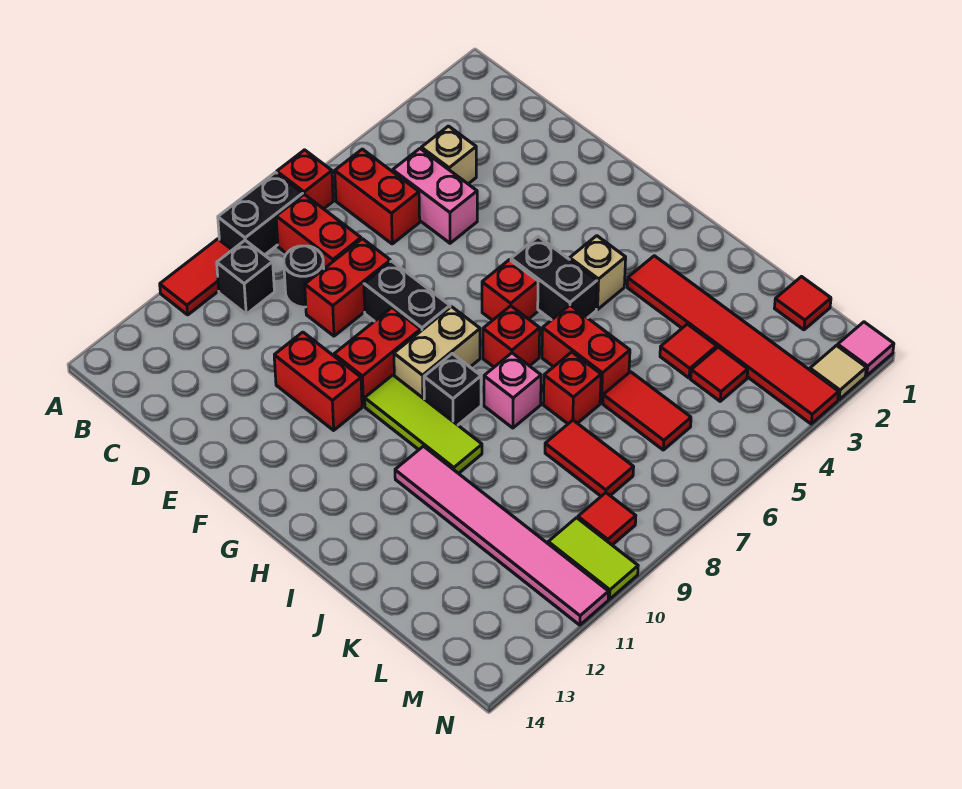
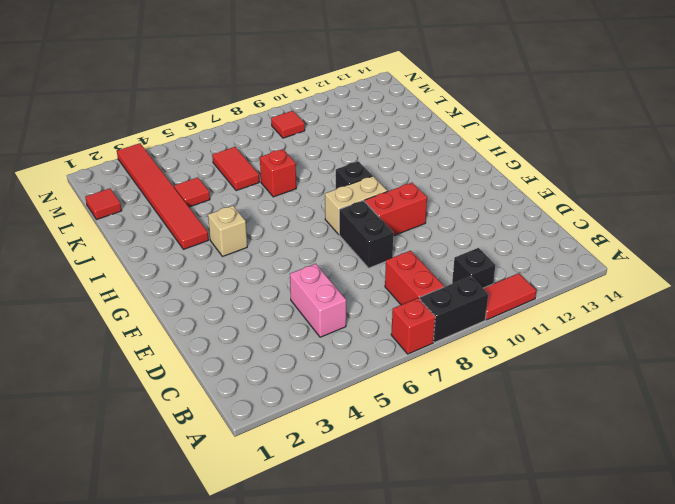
none -> red brick B6:C6 level 1
none -> tan brick C4 level 1
none -> black round brick C9 level 1
none -> red brick D8:D9 level 1

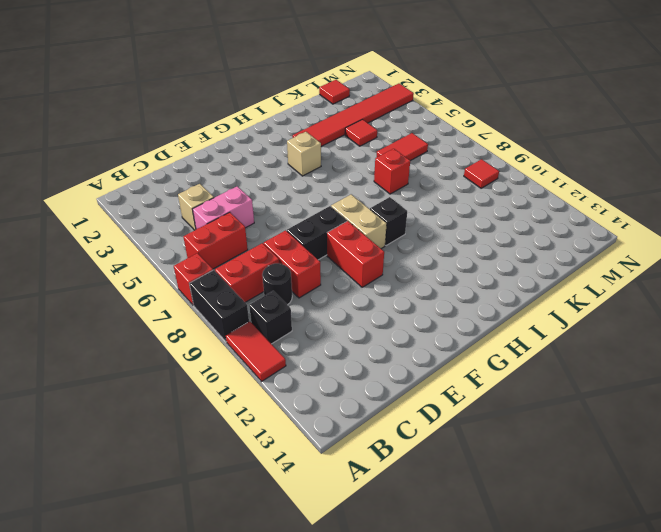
none -> red brick E11:F11 level 1
none -> black brick G5:H5 level 1
none -> red brick G6 level 1
none -> lime tile G10:I10 level 1

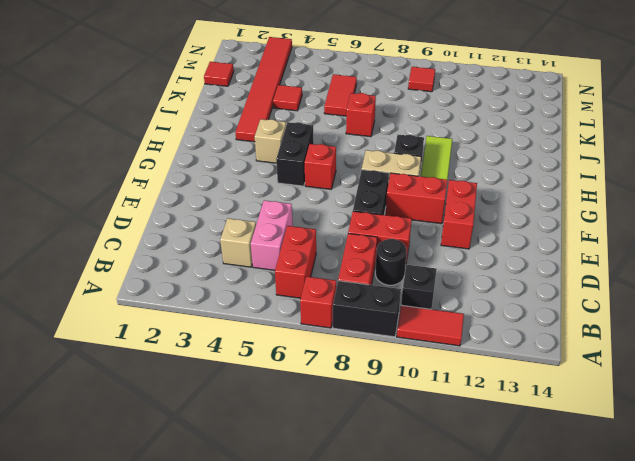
none -> red brick H7 level 1
none -> red brick I6:J6 level 1
none -> pink brick I8 level 1
none -> pink tile I11:N11 level 1

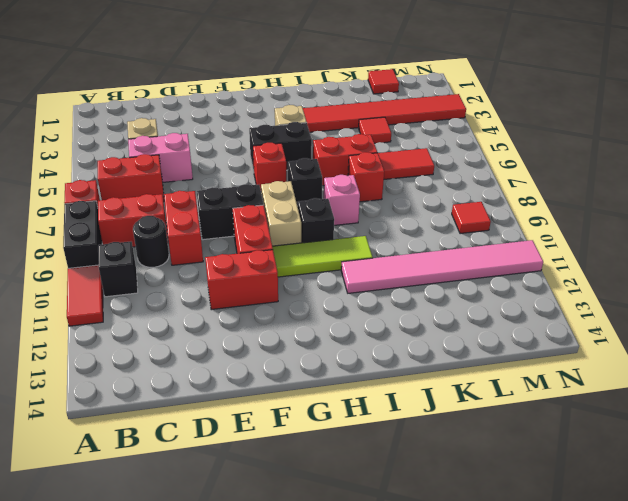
black brick H7 level 1 -> red brick H7 level 1
none -> red tile K8:L8 level 1
none -> red tile L4 level 1
none -> lime tile M10:N10 level 1
none -> pink tile N1 level 1

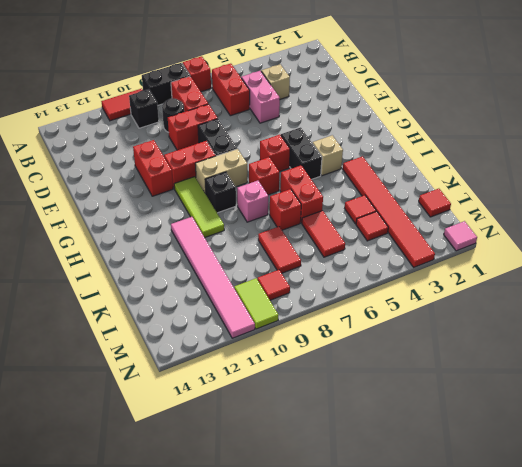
none -> tan tile N2 level 1

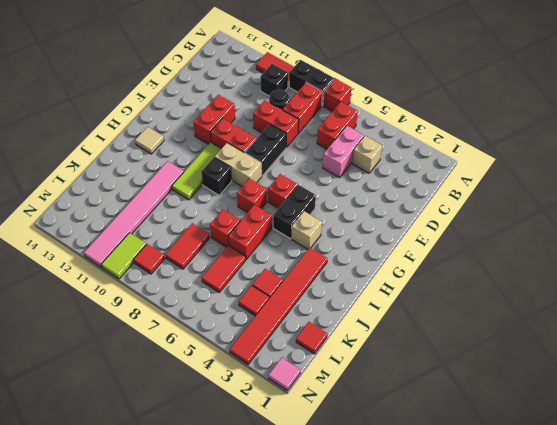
tan tile H13 level 1 -> tan tile N2 level 1
none -> pink brick I8 level 1

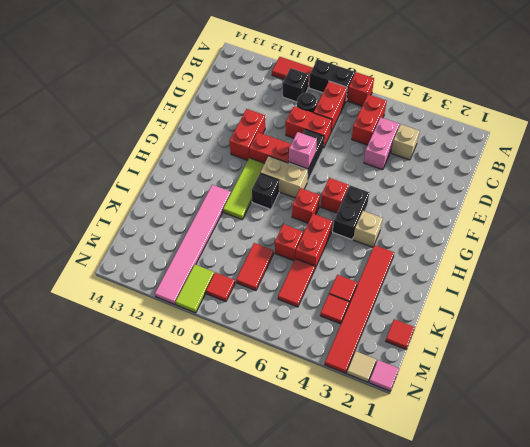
pink brick F8 level 2 -> pink brick I8 level 1

